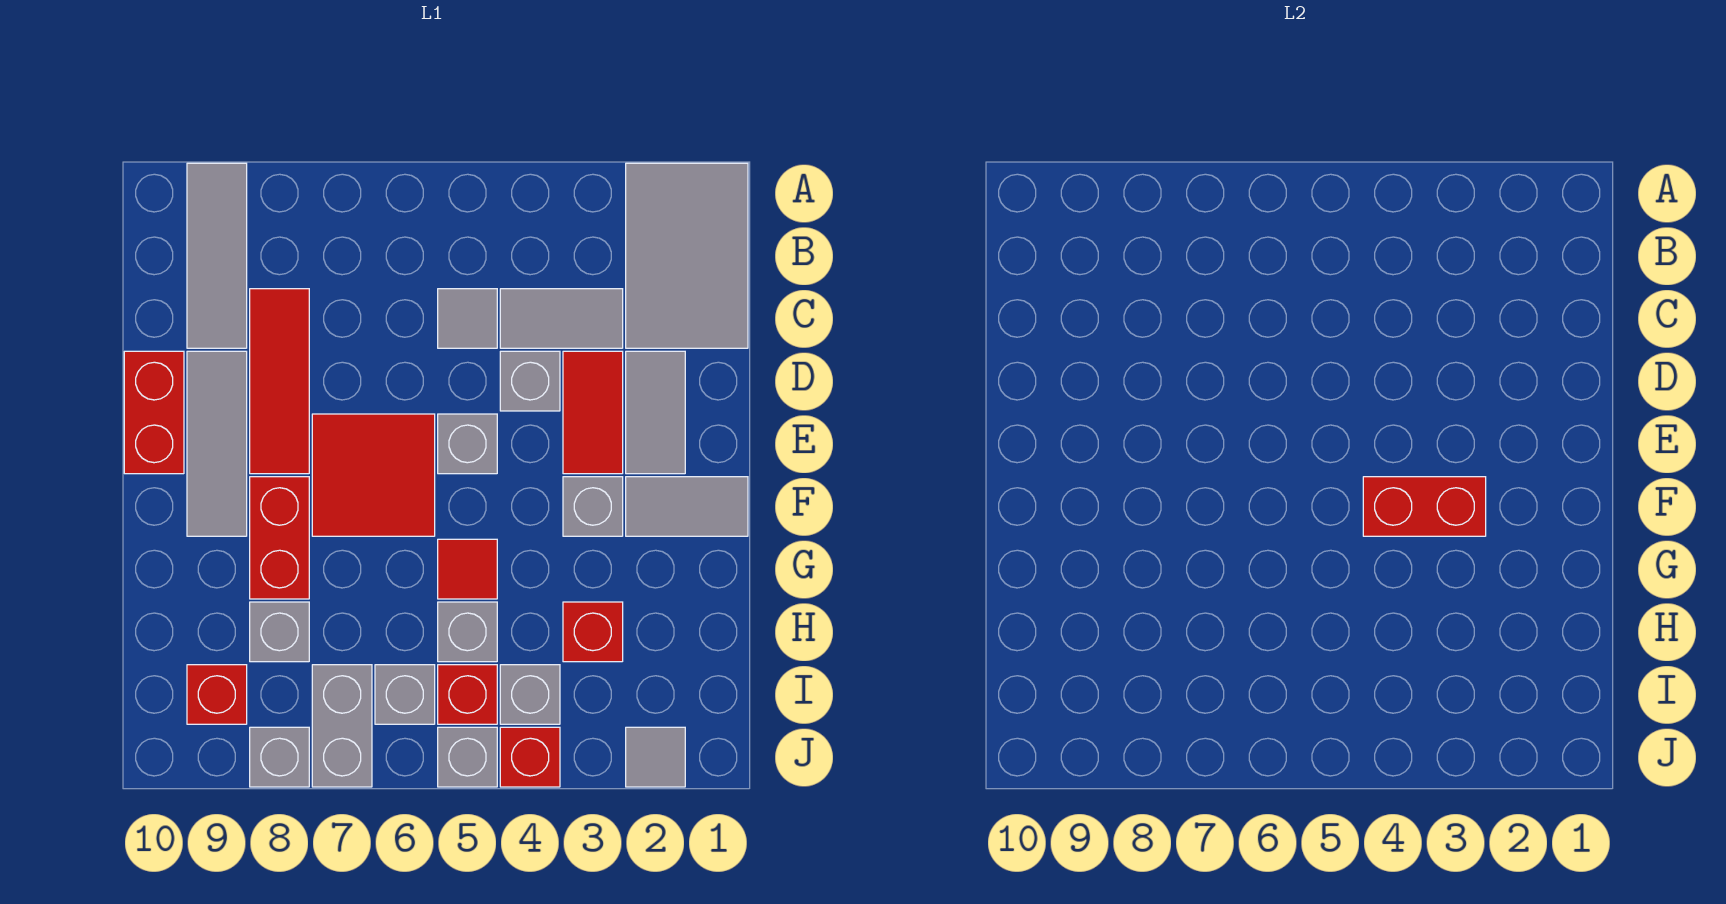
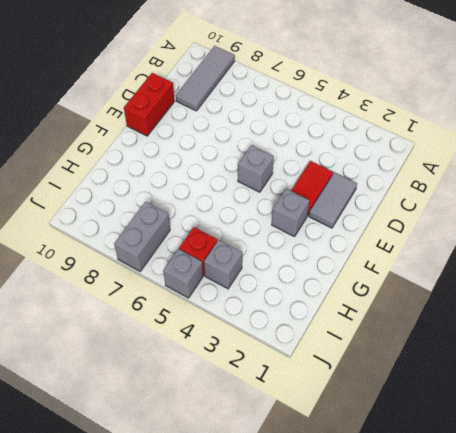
none -> grey tile A1:C2 level 1
none -> grey tile C3:C4 level 1
none -> grey tile C5 level 1

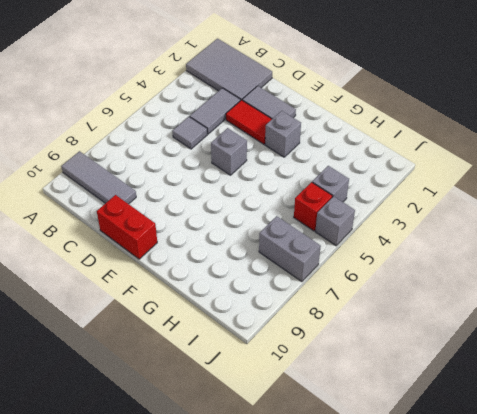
none -> red tile C8:E8 level 1
none -> grey brick D4 level 1
none -> grey tile D9:F9 level 1

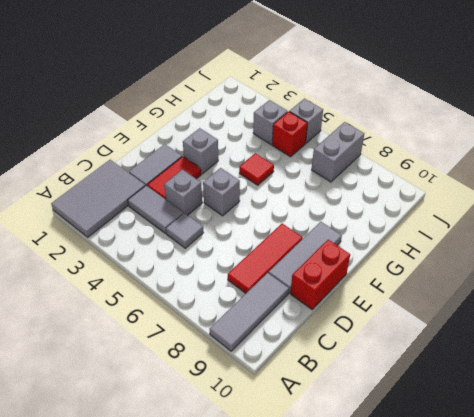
none -> red tile E6:F7 level 1
none -> grey tile F1:F2 level 1
none -> red brick F8:G8 level 1

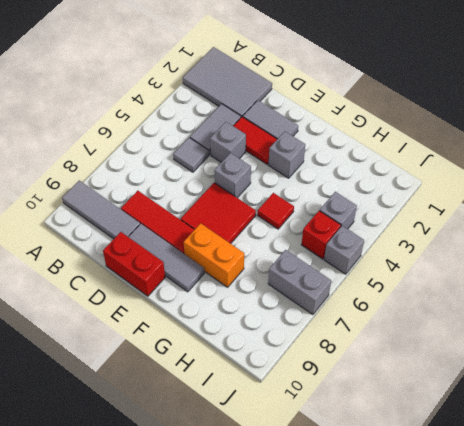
orange brick F8:G8 level 1 -> red brick F8:G8 level 1
none -> grey tile F1:F2 level 1
none -> red brick H3 level 1
none -> grey brick H5 level 1

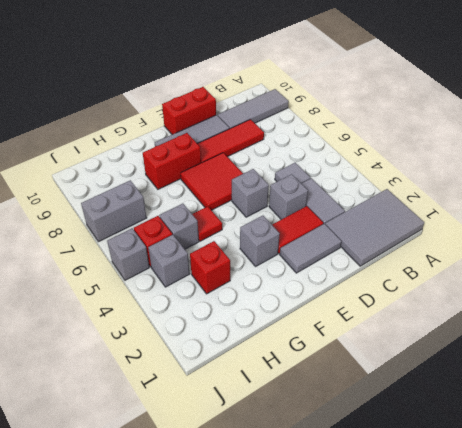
none -> grey tile F1:F2 level 1
none -> grey brick H8 level 1
none -> grey brick I6 level 1

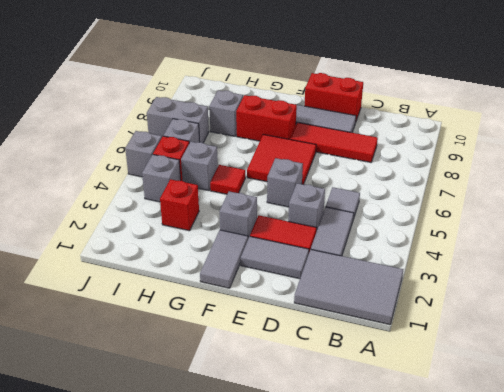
none -> grey tile A9:C9 level 1
none -> red brick I9 level 1
none -> grey tile J2 level 1

